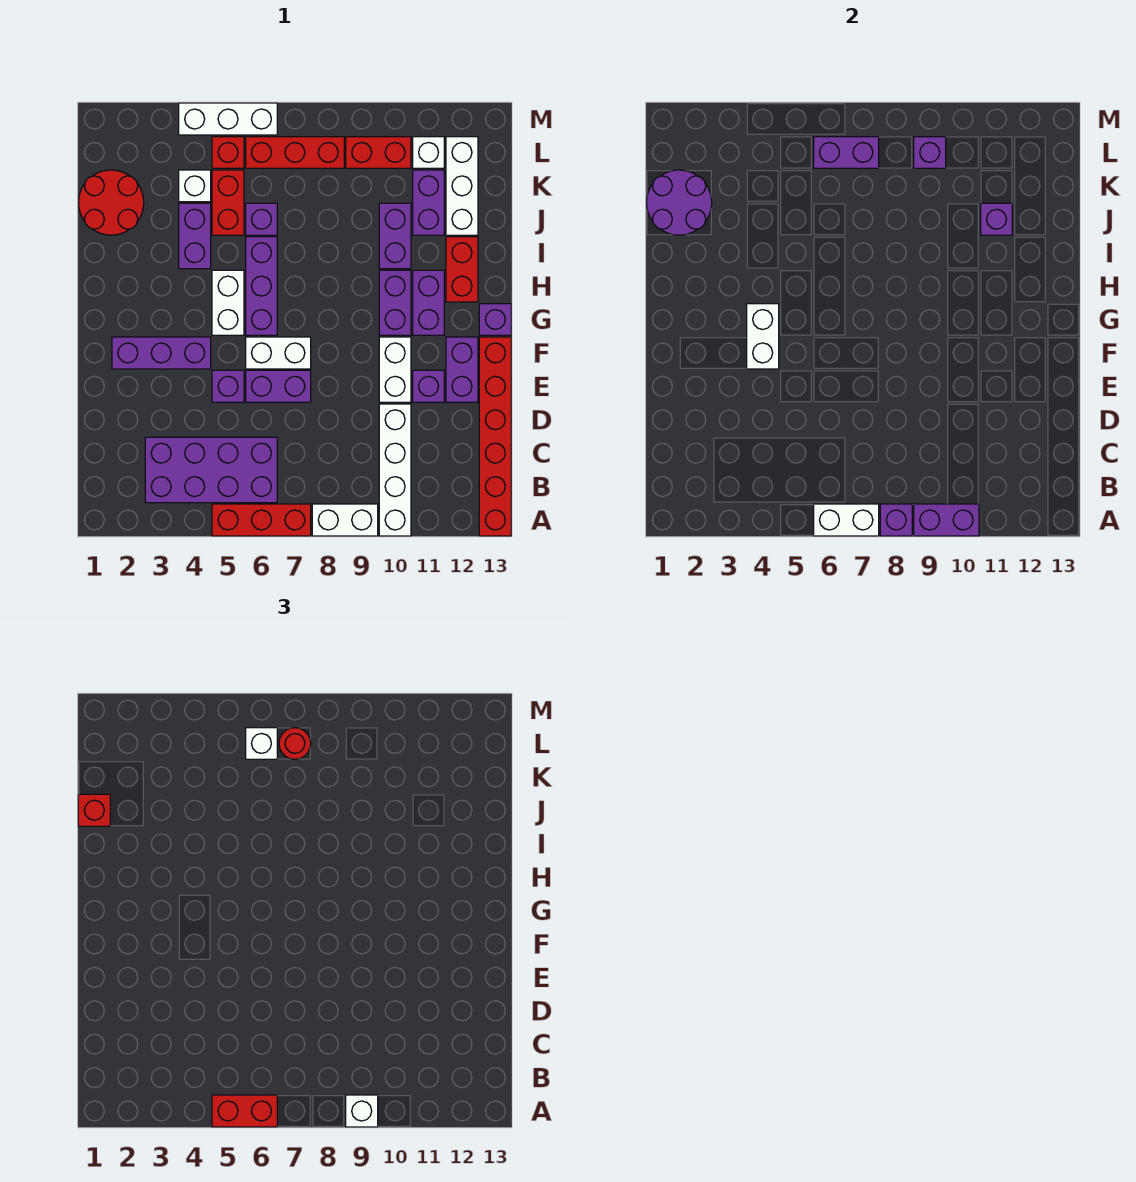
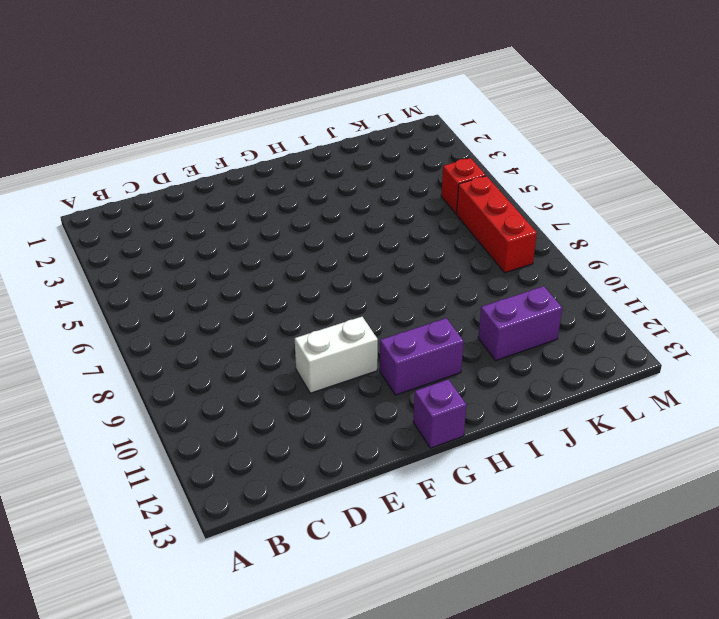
none -> red brick A5:A7 level 1
none -> white brick A8:A9 level 1
none -> white brick A10:D10 level 1
none -> red brick A13:F13 level 1

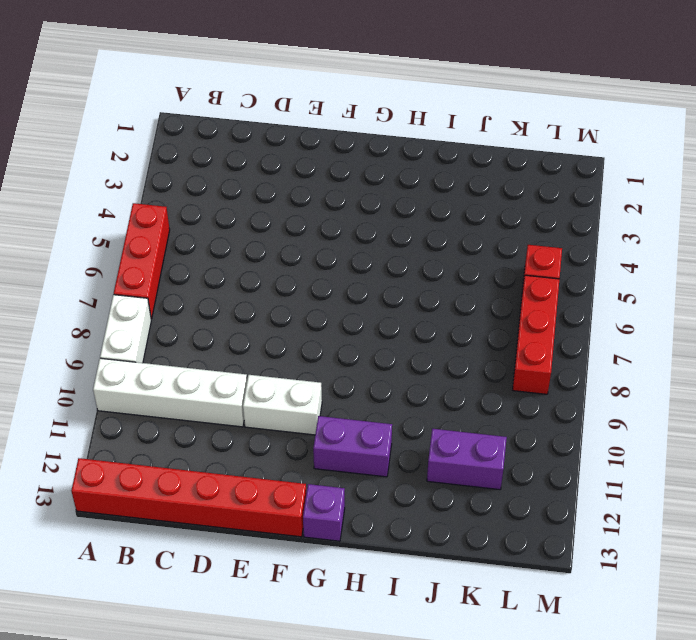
none -> purple brick B3:C6 level 1
none -> purple brick E5 level 1
none -> purple brick E6:E7 level 1
none -> purple brick E11 level 1

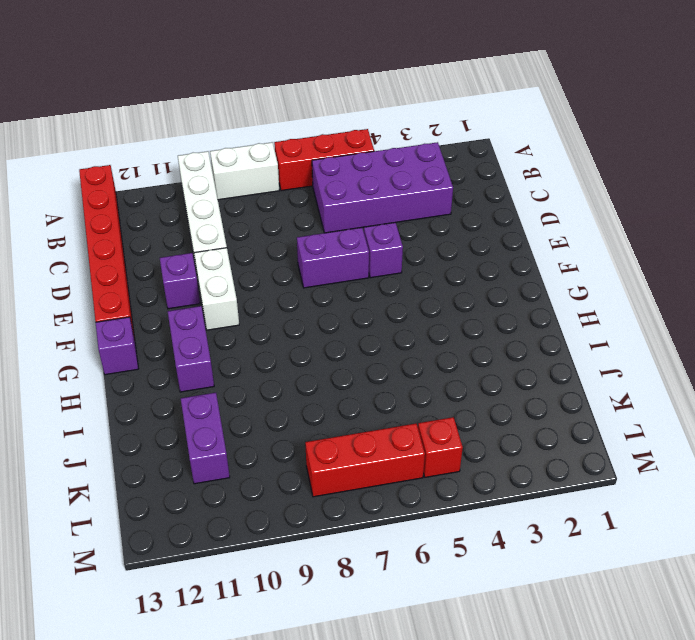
none -> purple brick E12:F12 level 1
none -> purple brick F2:F4 level 1
none -> white brick F6:F7 level 1
none -> white brick G5:H5 level 1

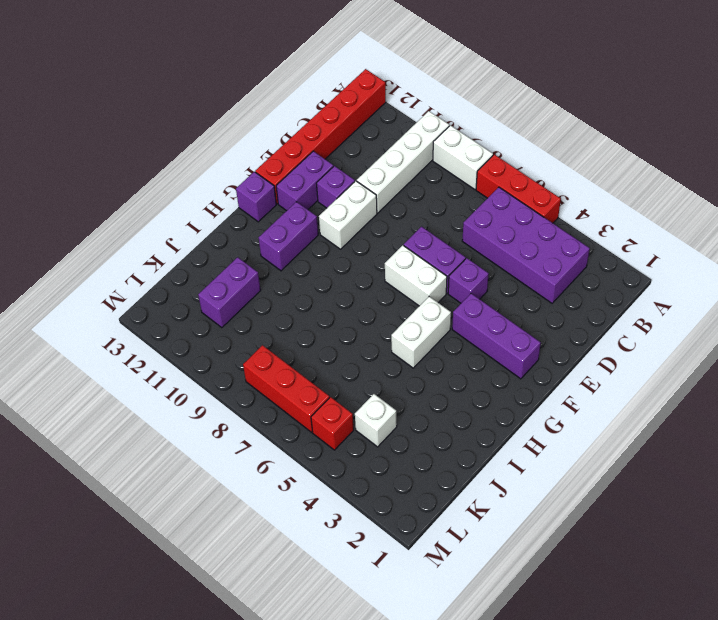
none -> purple brick G6:I6 level 1
none -> purple brick G10:H10 level 1
none -> red brick H12:I12 level 1
none -> purple brick I4:J4 level 1

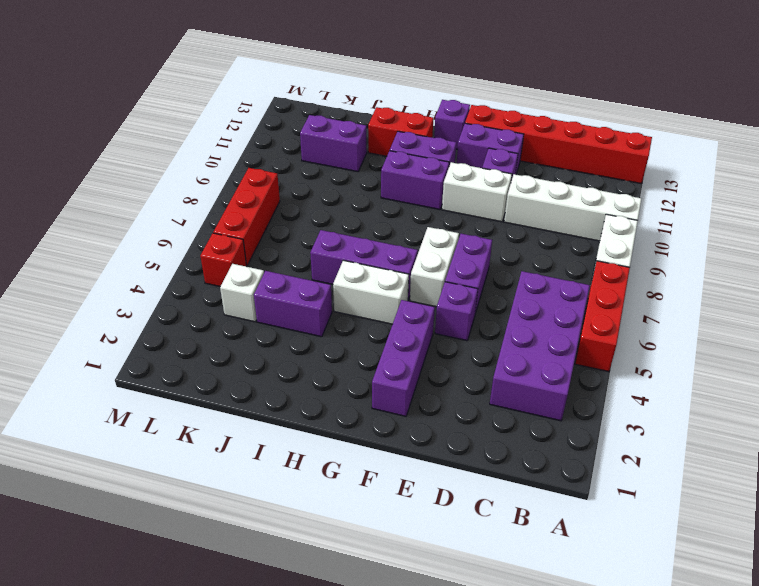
none -> purple brick I10:J10 level 1
none -> red round brick J1:K2 level 1
none -> red brick J5:K5 level 1
none -> purple brick J6 level 1

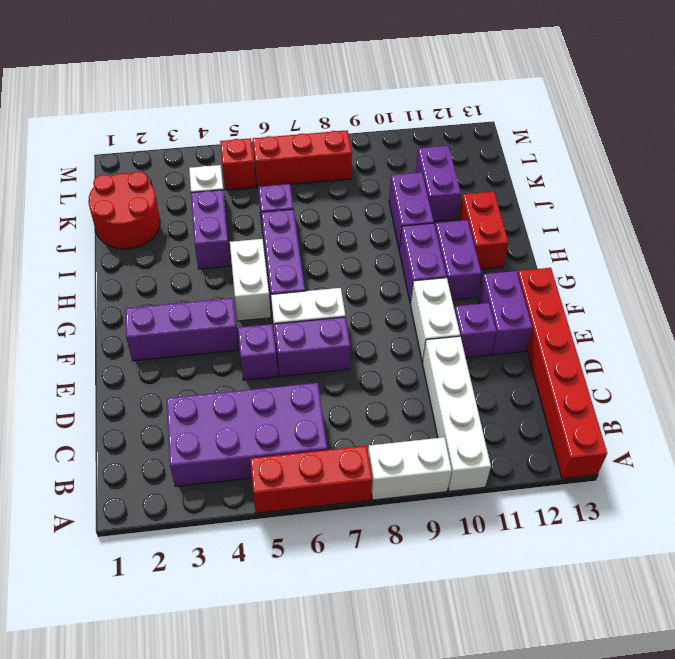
none -> purple brick G13 level 1
none -> red brick J5:K5 level 1
none -> white brick J12:L12 level 1
none -> red brick L9:L10 level 1

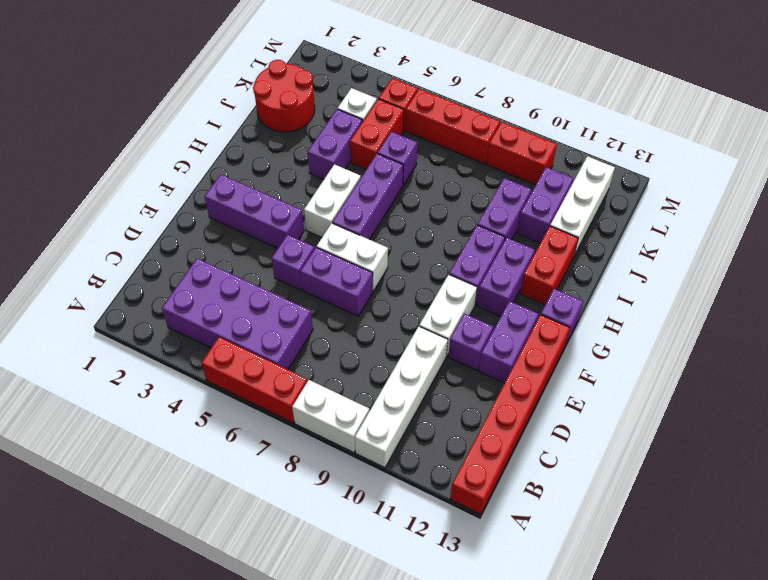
none -> white brick L11 level 1
none -> white brick M4:M6 level 1
none -> white brick A6:A7 level 2
none -> purple brick A8 level 2

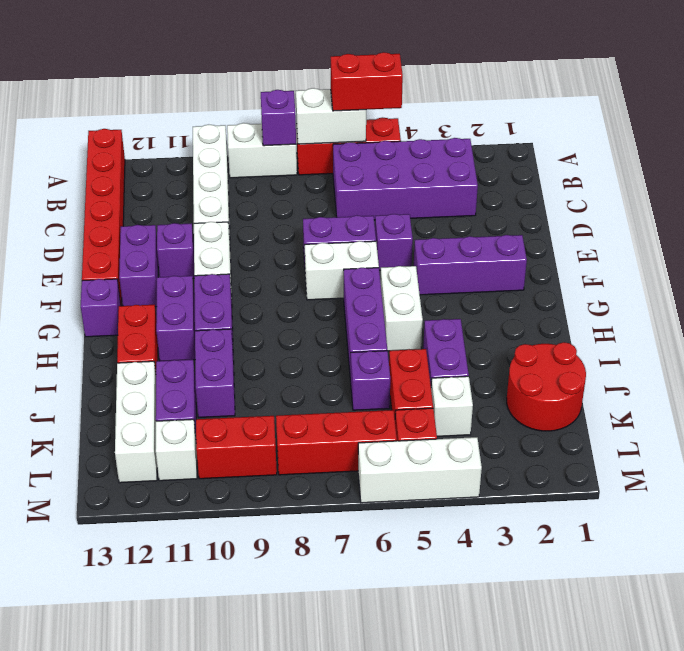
none -> purple brick A9:A10 level 2
none -> white brick F4:G4 level 2
none -> purple round brick J1:K2 level 2
none -> purple brick J11 level 2

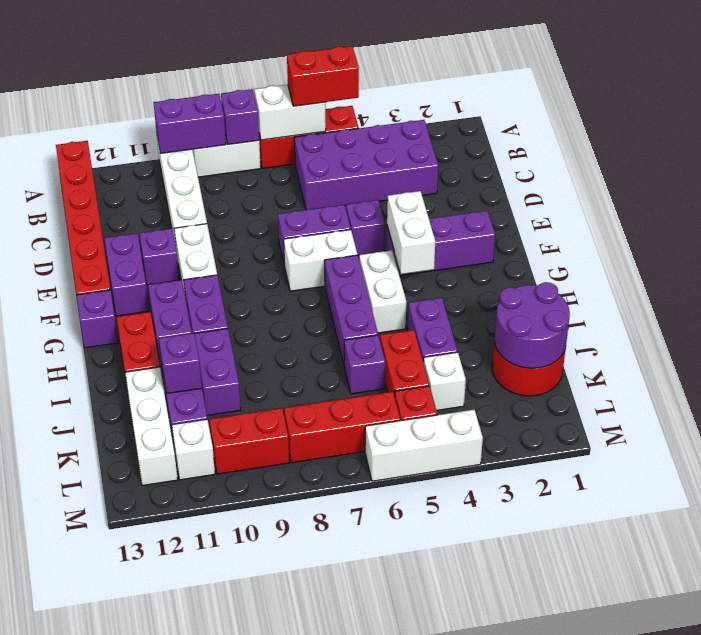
none -> purple brick L6:L7 level 2
none -> purple brick L9 level 2
none -> white brick A9 level 3
none -> red brick J1 level 3

